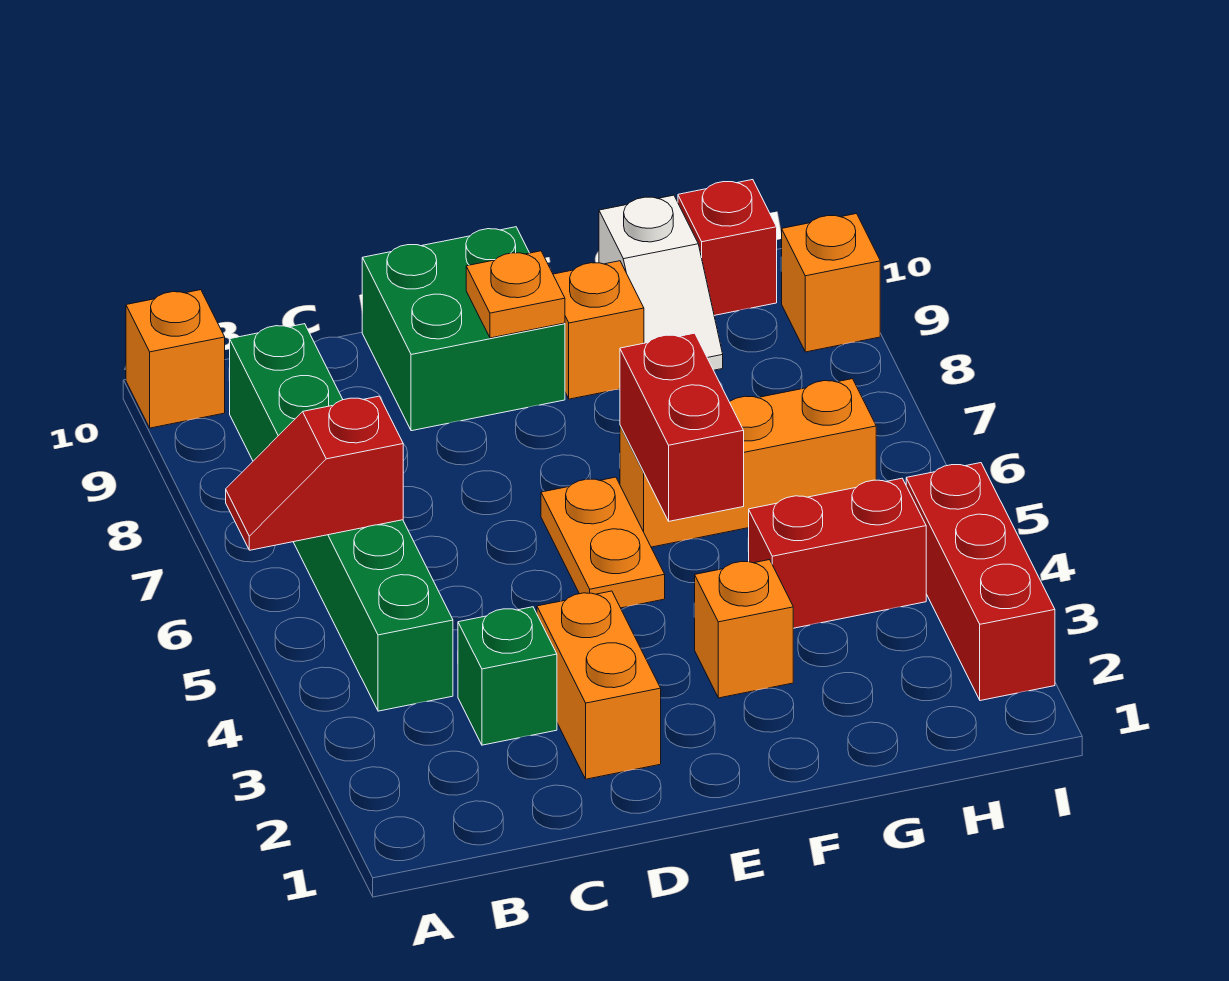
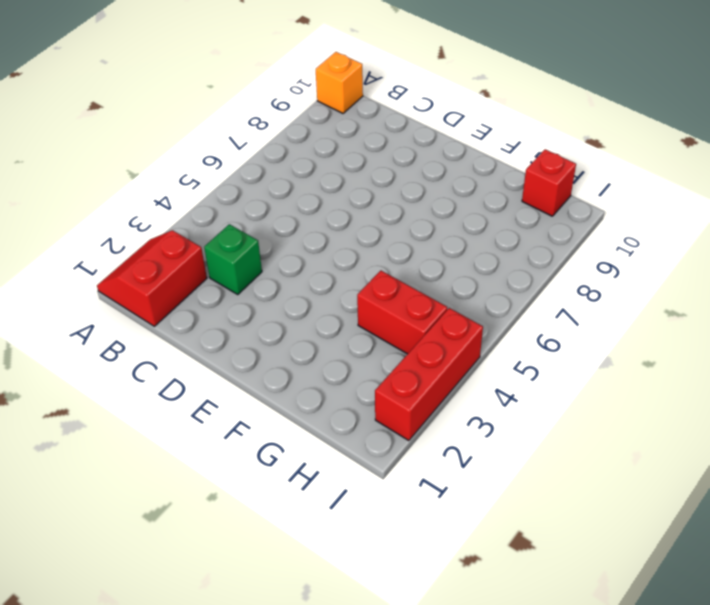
red slope A1:B2 level 1 top B -> none
none -> green brick B4:B9 level 1
none -> orange brick D2:D3 level 1
none -> green brick D9:E10 level 1

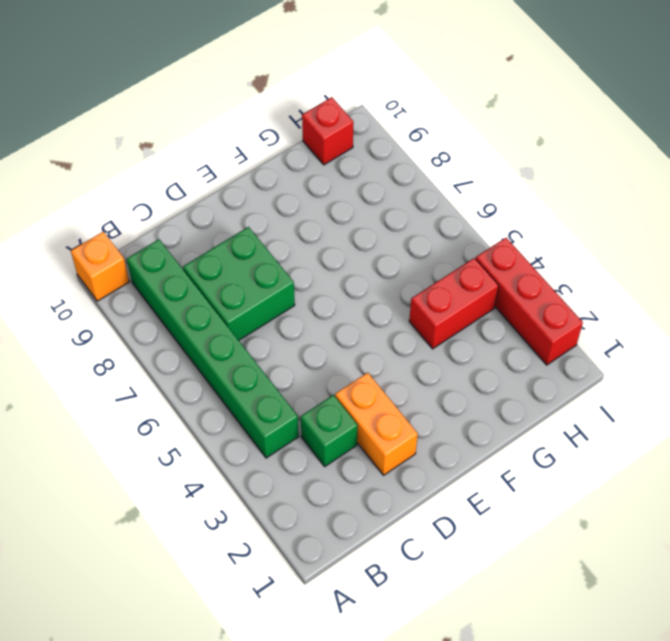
green brick C7:D8 level 1 -> green brick D9:E10 level 1
none -> orange plate E5:E6 level 1
none -> orange brick F3 level 1
none -> orange brick F6:H6 level 1

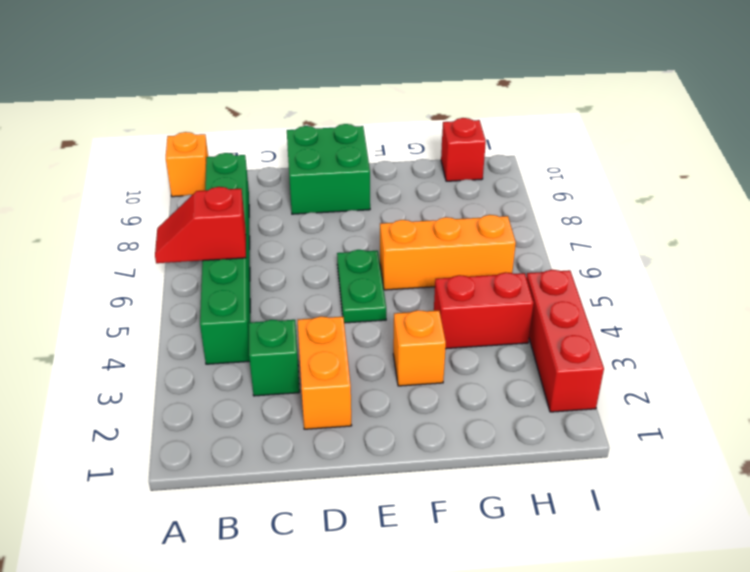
green plate E5:E6 level 1 -> orange plate E5:E6 level 1
none -> orange brick F9 level 1
none -> white slope G9:G10 level 1 top 10
none -> orange brick I9 level 1

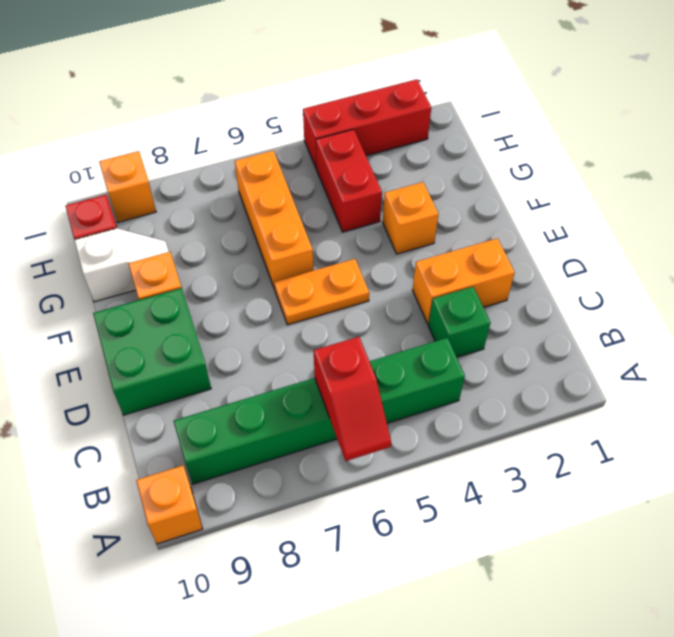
none -> orange plate E9 level 2
none -> red brick F5:F6 level 2

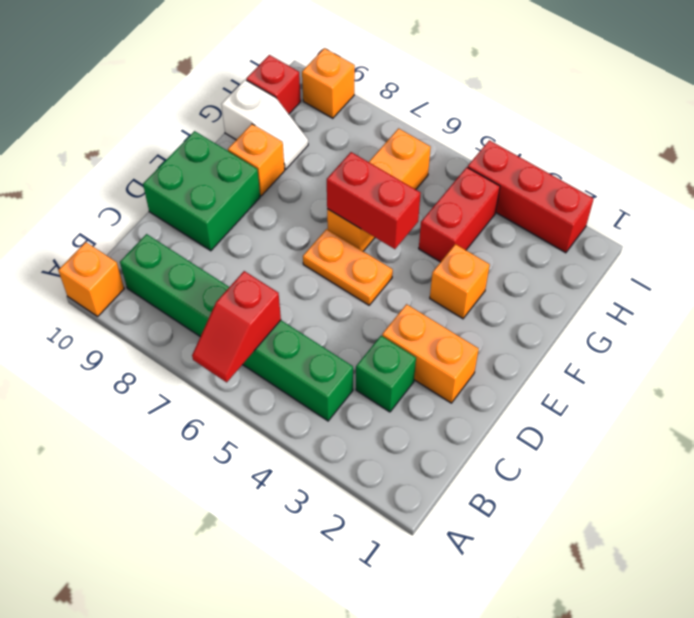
none -> orange plate E9 level 2

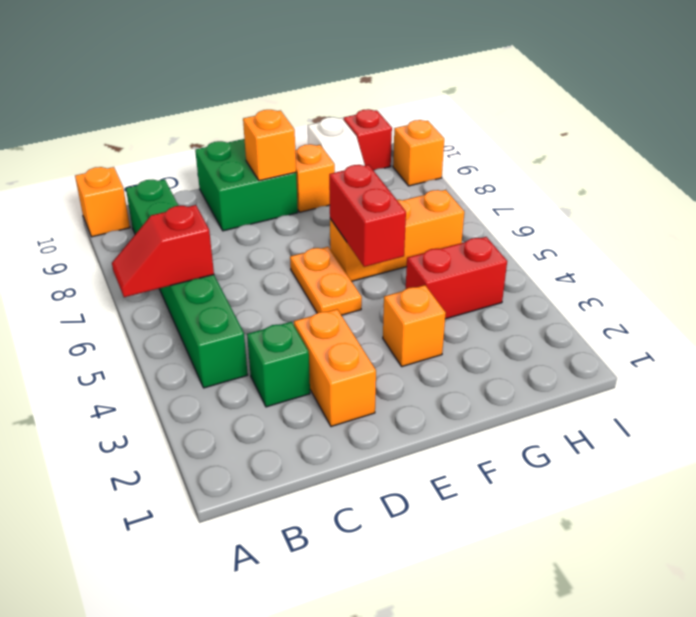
orange brick E9 level 2 -> orange plate E9 level 2
none -> red brick I2:I4 level 1

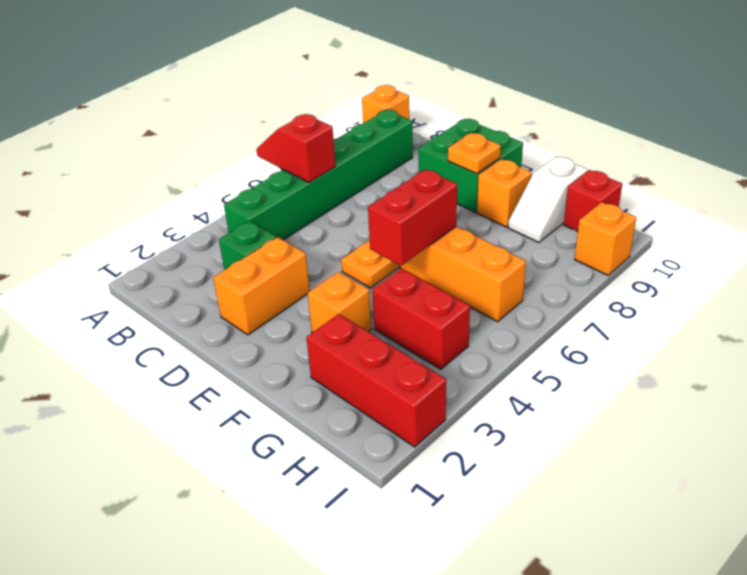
red brick G2:I2 level 1 -> red brick I2:I4 level 1

